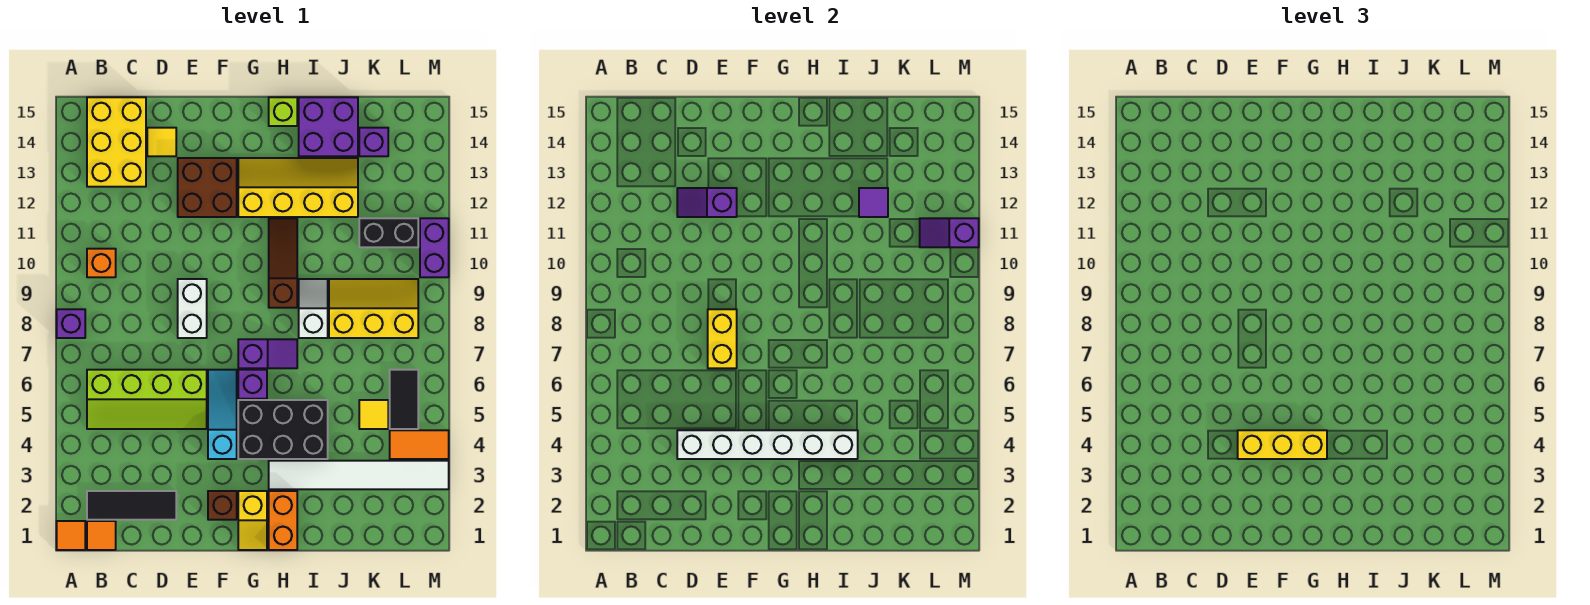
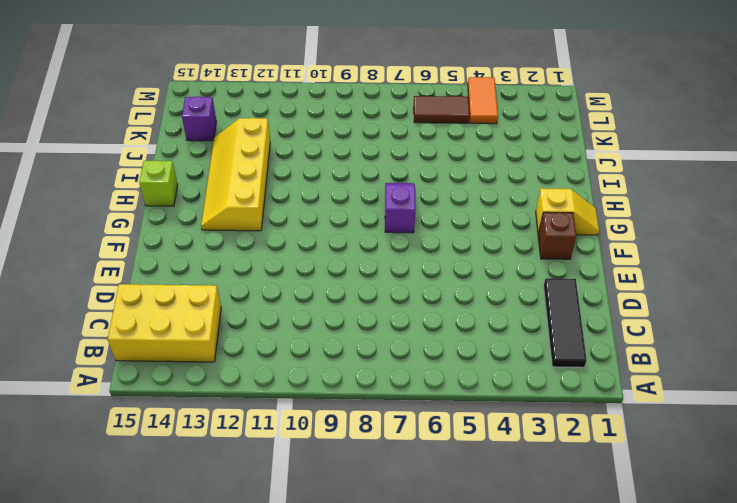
brown tile L5:L6 level 1 -> black tile L5:L6 level 1
none -> orange tile A1 level 1
none -> purple brick A8 level 1
none -> orange tile B1 level 1
none -> lime slope B5:E6 level 1 top 6

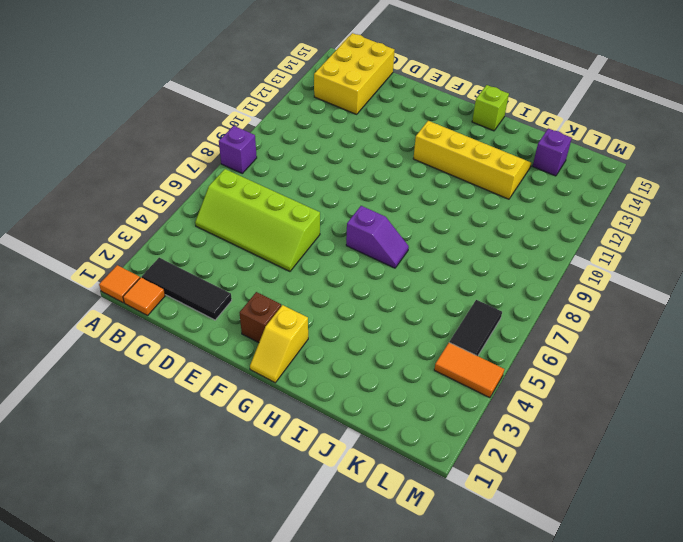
none -> orange brick B10 level 1
none -> yellow tile D14 level 1
none -> white brick E8:E9 level 1
none -> brown brick E12:F13 level 1

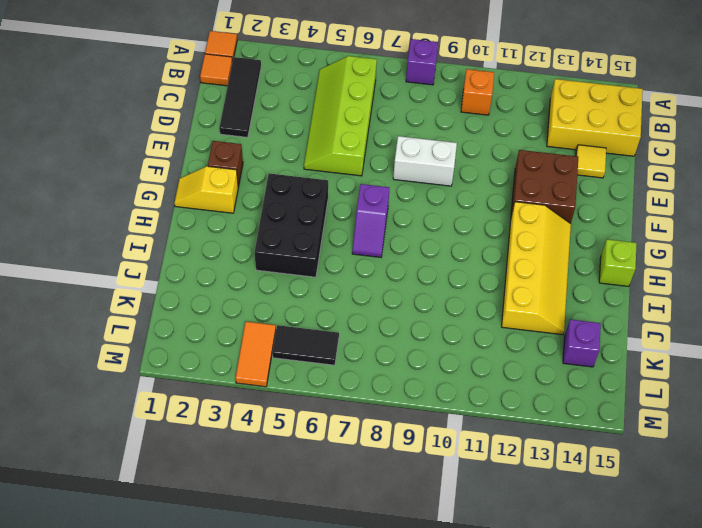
none -> cyan slope F4:F6 level 1 top 4
none -> purple brick G6 level 1
none -> orange brick H1:H2 level 1
none -> white tile H3:M3 level 1

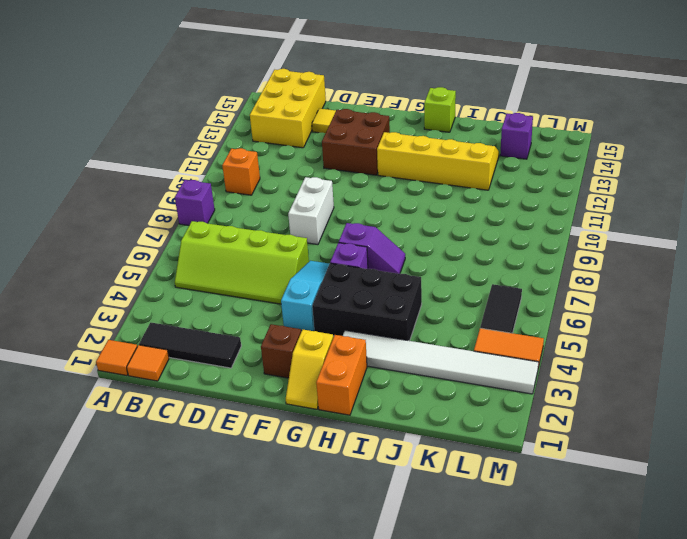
none -> brown slope H9:H11 level 1 top 9
none -> white slope I8:I9 level 1 top 8
none -> purple brick I14:J15 level 1
none -> yellow slope J8:L9 level 1 top 8

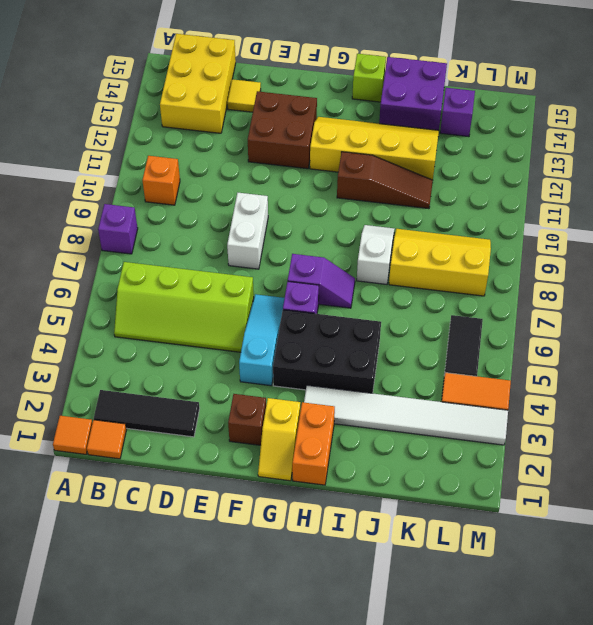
brown slope H11:J11 level 1 top H -> brown slope H9:H11 level 1 top 9
none -> yellow tile K5 level 1
none -> black brick K11:L11 level 1
none -> purple brick M10:M11 level 1
none -> white brick D4:I4 level 2

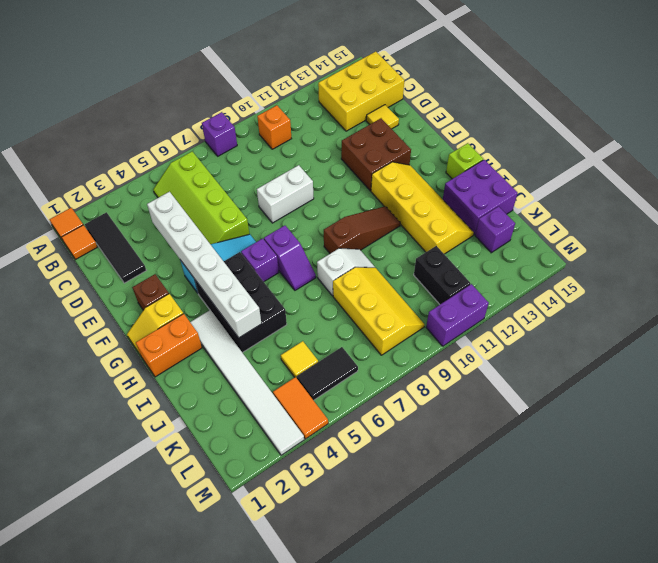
none -> purple slope D12:E12 level 2 top E
none -> yellow brick E7:E8 level 2
none -> purple tile J12 level 2
none -> purple slope L11:M11 level 2 top M

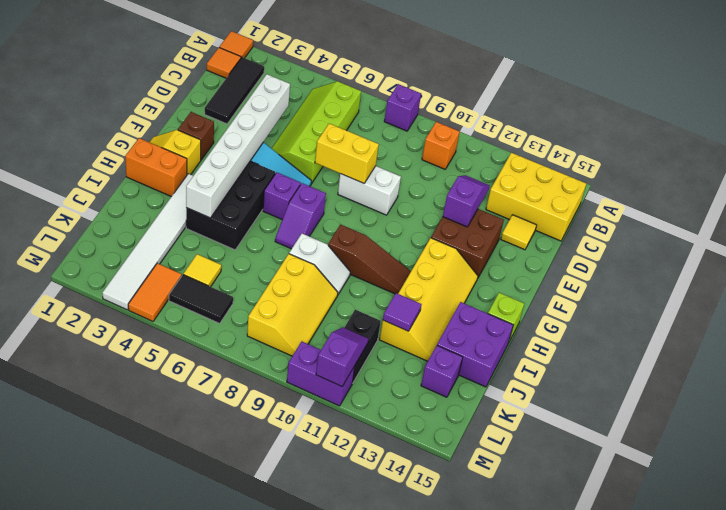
none -> yellow brick E4:G4 level 3

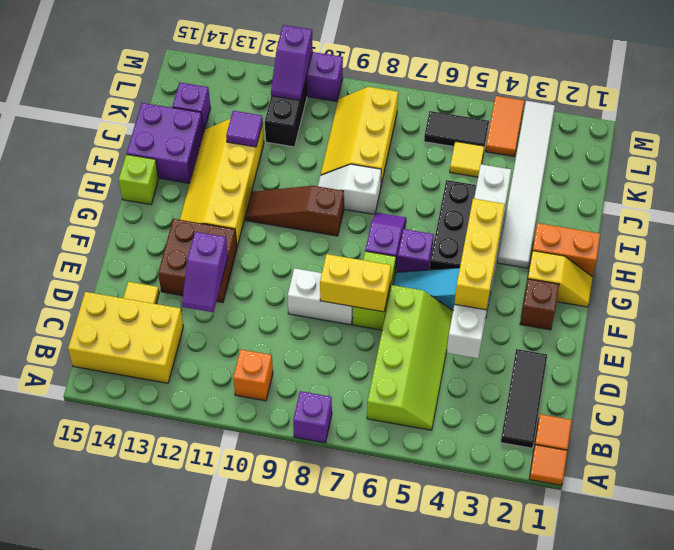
lime brick E7:F7 level 1 -> none

